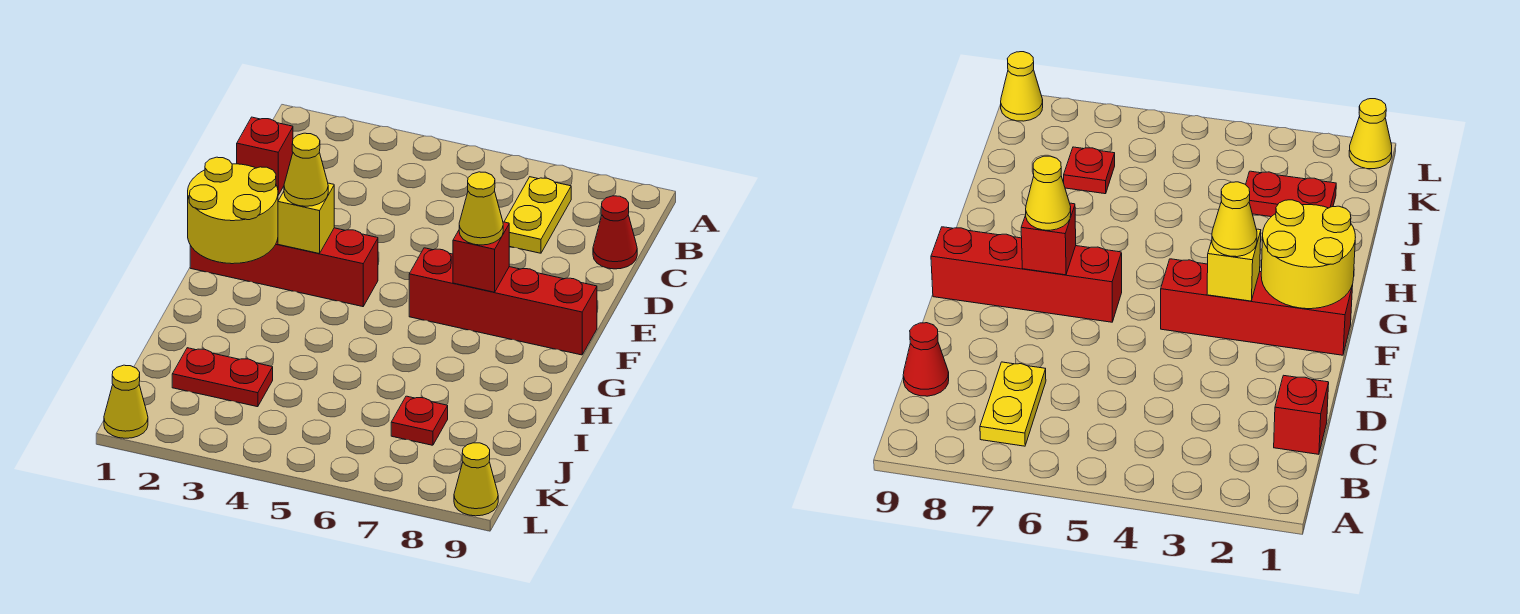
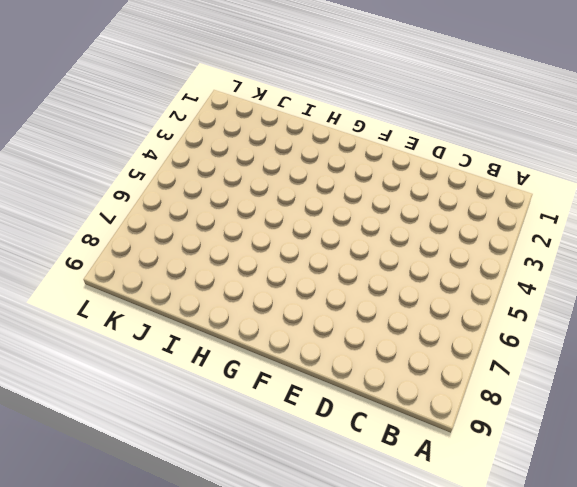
none -> yellow plate B7:C7 level 1
none -> red brick C1 level 1
none -> red cone C9 level 1

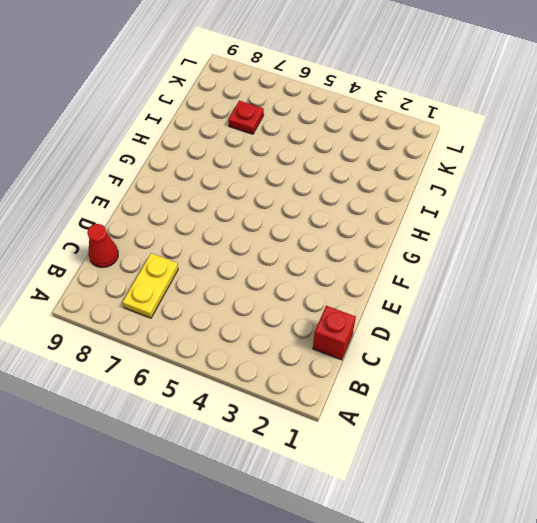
none -> red brick F1:F4 level 1
none -> red brick F6:F9 level 1
none -> red plate J2:J3 level 1

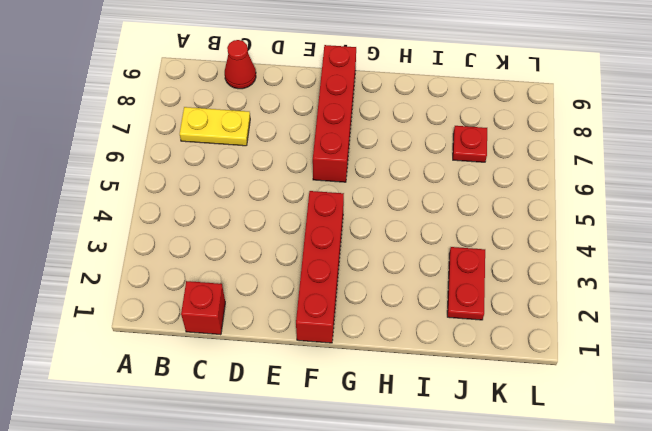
none -> yellow cone L1 level 1
none -> yellow cone L9 level 1
none -> yellow round brick F1:G2 level 2

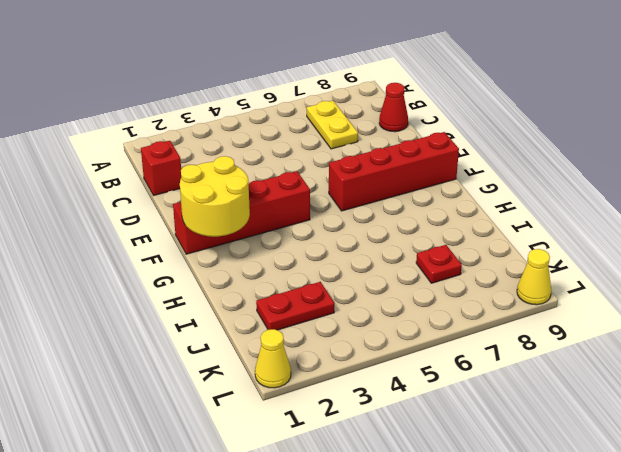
none -> yellow brick F3 level 2
none -> red brick F7 level 2
none -> yellow cone F3 level 3

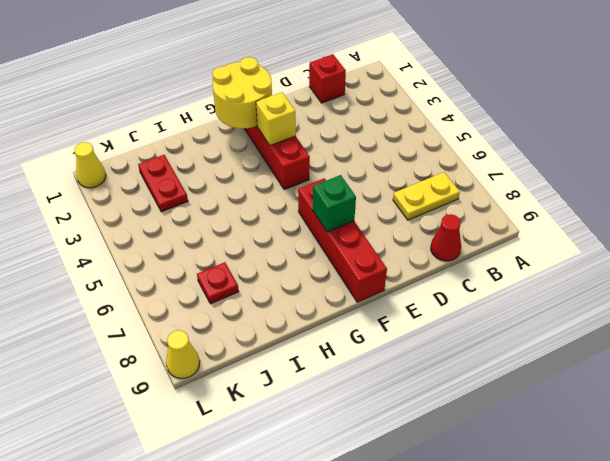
green brick F7 level 2 -> red brick F7 level 2
none -> yellow cone F3 level 3
none -> yellow cone F7 level 3

